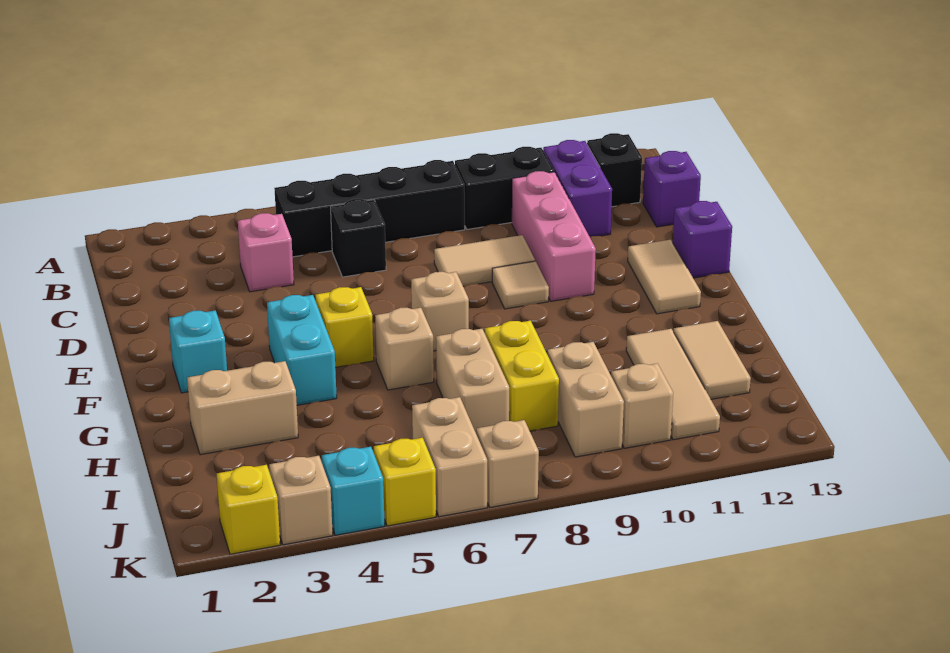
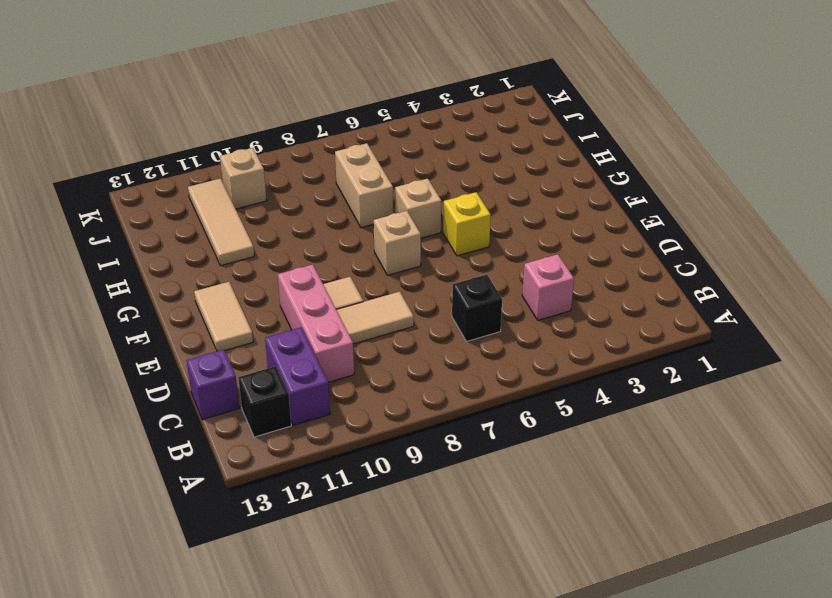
none -> black brick B5:B8 level 1
none -> black brick B9:B10 level 1
none -> purple brick E13 level 1
none -> cyan brick F2 level 1

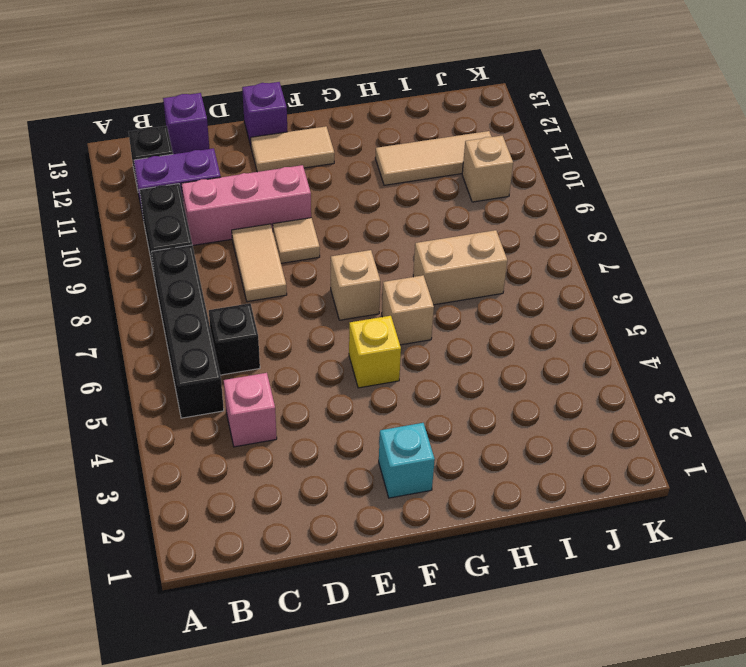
none -> cyan brick F4:G4 level 1
none -> tan brick H2:H3 level 1
none -> yellow brick H8:I8 level 1
none -> tan tile H12:I12 level 1

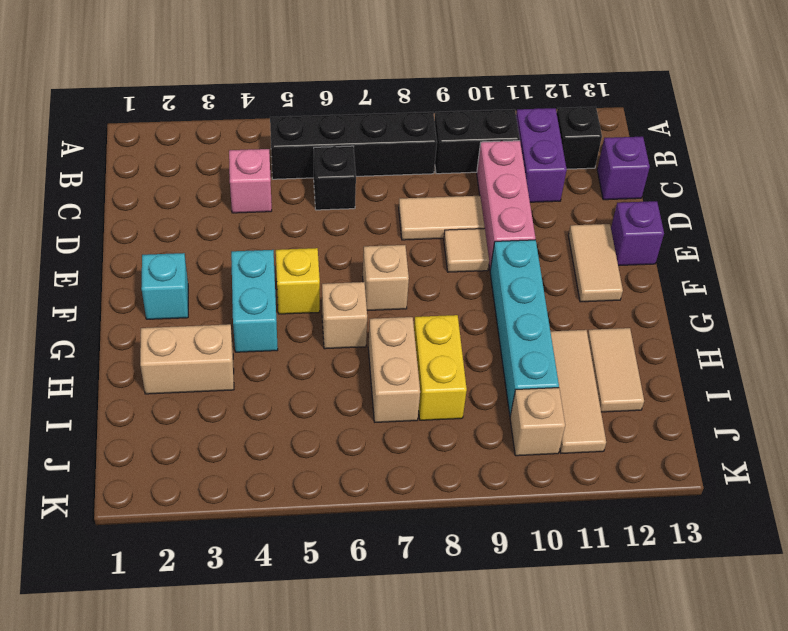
cyan brick F10:I10 level 1 -> none
none -> tan brick I9:J9 level 1
none -> tan brick J6:K6 level 1
none -> yellow brick K2 level 1
none -> tan brick K3 level 1

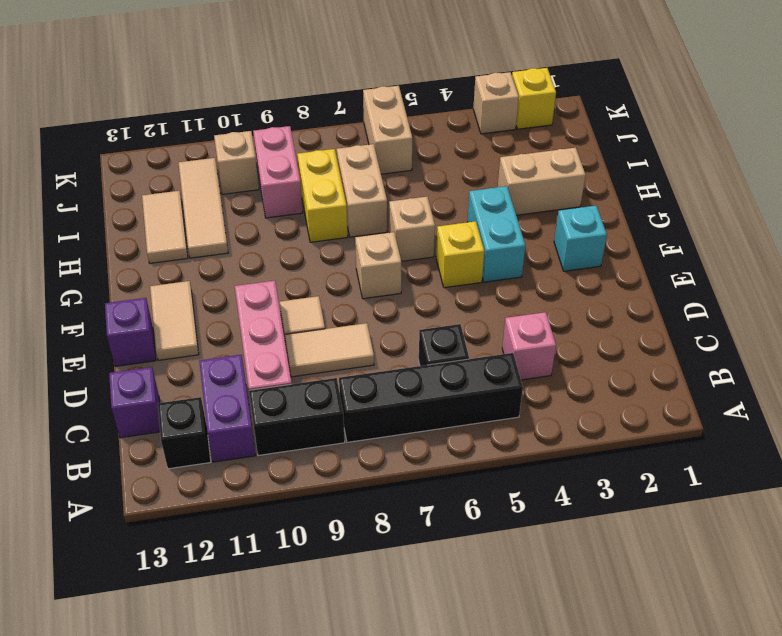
pink brick I9:J9 level 1 -> tan brick I9:J9 level 1
none -> cyan brick K4 level 1
none -> yellow brick K5 level 1
none -> tan brick K7 level 1

